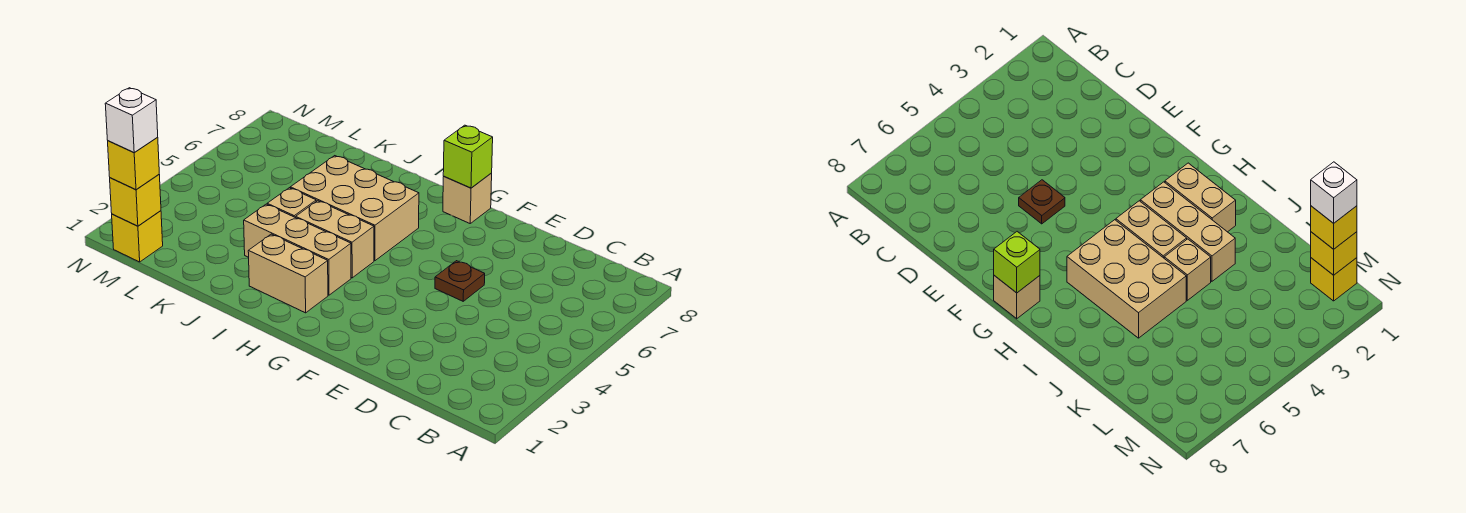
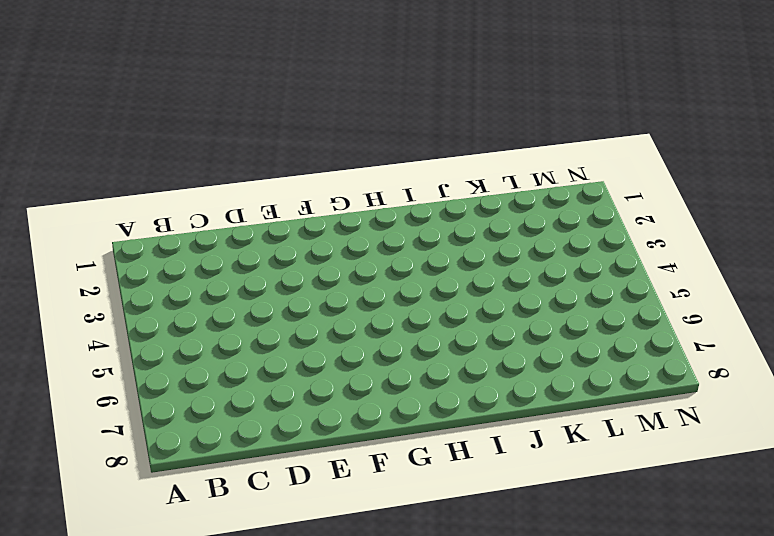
none -> brown plate E5 level 1
none -> tan brick G8 level 1
none -> tan brick H2:I2 level 1

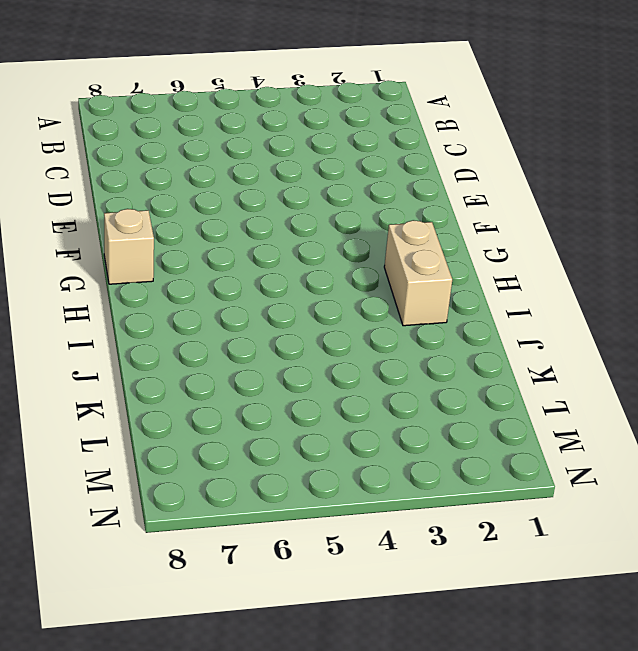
none -> brown plate E5 level 1
none -> tan brick H3:J3 level 1
none -> tan brick H4:I4 level 1

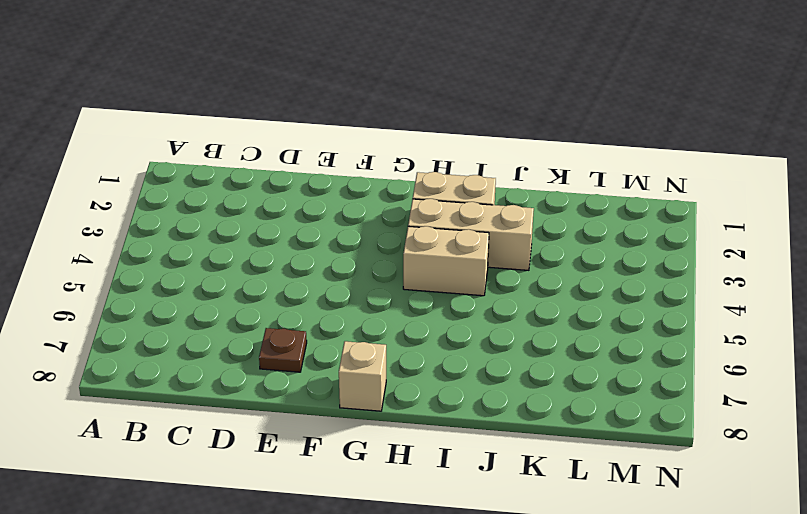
brown plate E7 level 1 -> brown plate E5 level 1
none -> tan brick H5:J6 level 1
none -> tan brick J4 level 1
none -> yellow brick M1 level 1

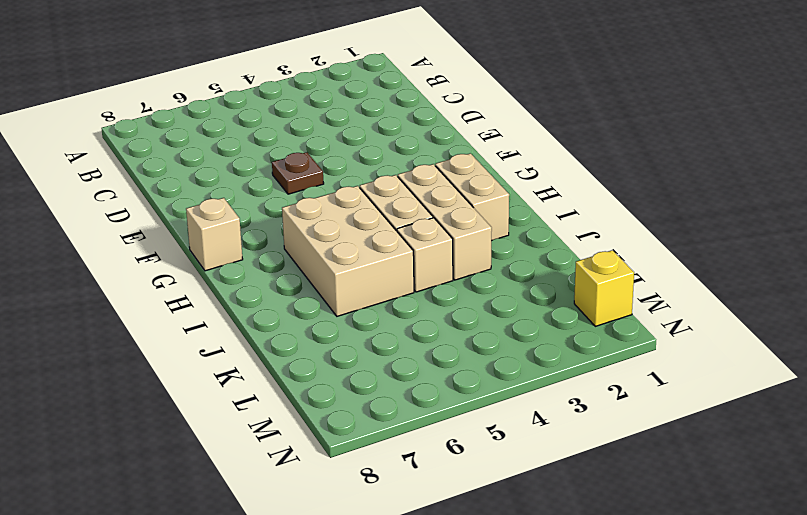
none -> lime brick G8 level 2
none -> yellow brick M1 level 2
none -> yellow brick M1 level 3

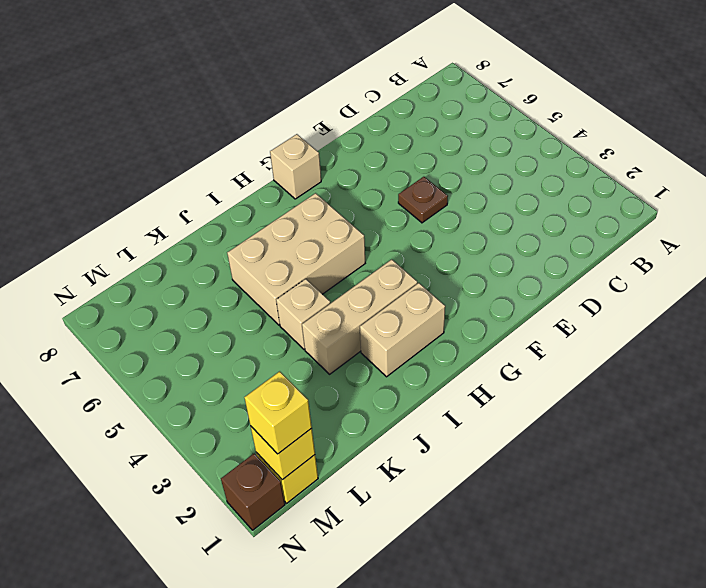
brown brick N1 level 1 -> none
none -> tan brick H4:I4 level 1
none -> lime brick G8 level 2
none -> white brick M1 level 4

